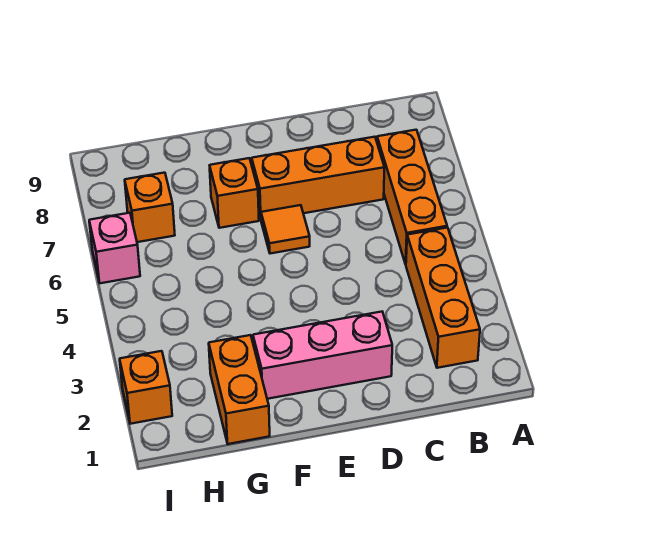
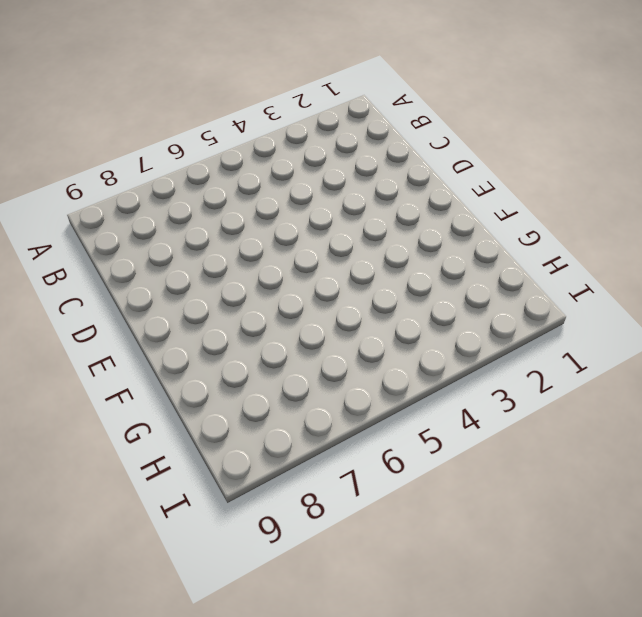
none -> orange brick B2:B4 level 1
none -> orange brick B5:B7 level 1

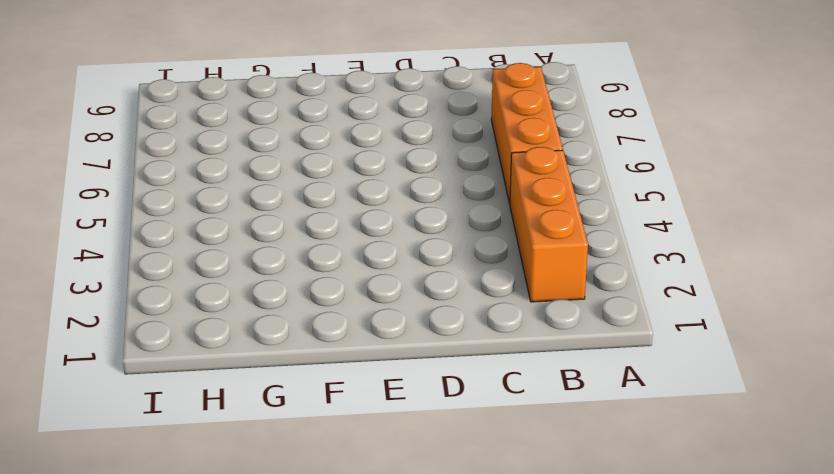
none -> orange brick C7:E7 level 1
none -> pink brick D2:F2 level 1

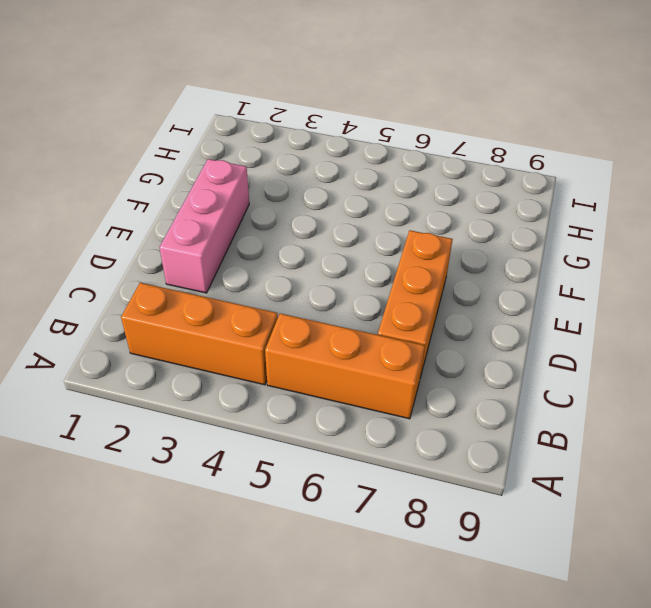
none -> orange tile E6 level 1
none -> orange brick F7 level 1

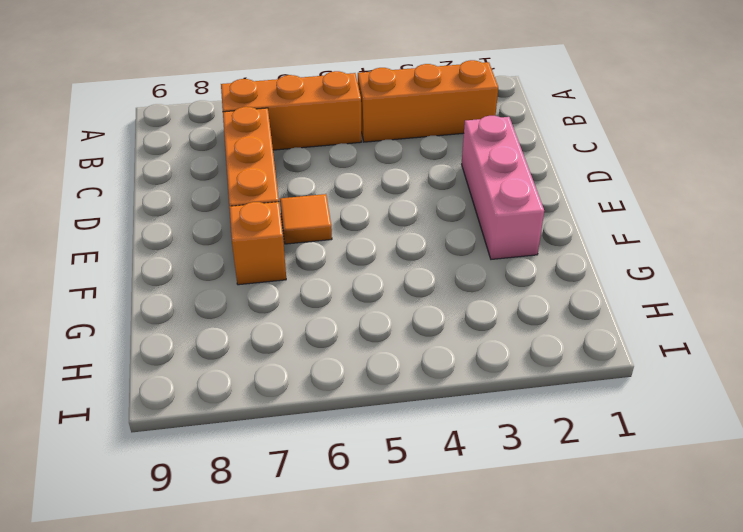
none -> orange brick G1:G2 level 1
none -> orange brick H7 level 1

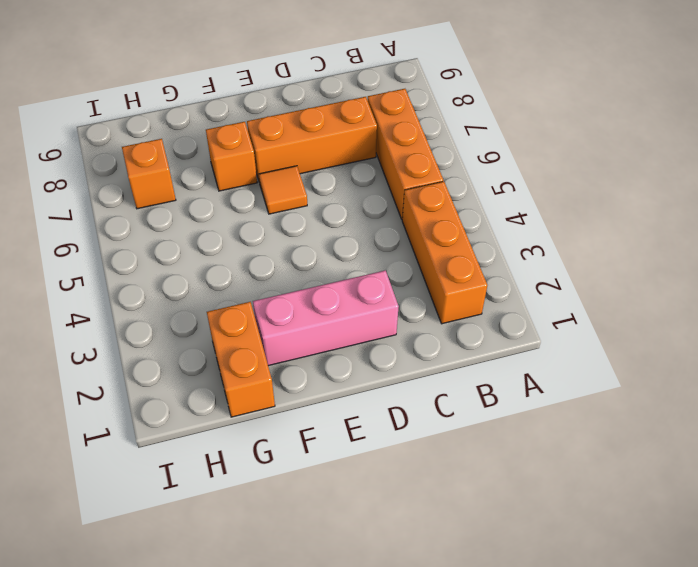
none -> orange brick I2 level 1
none -> pink brick I6 level 1

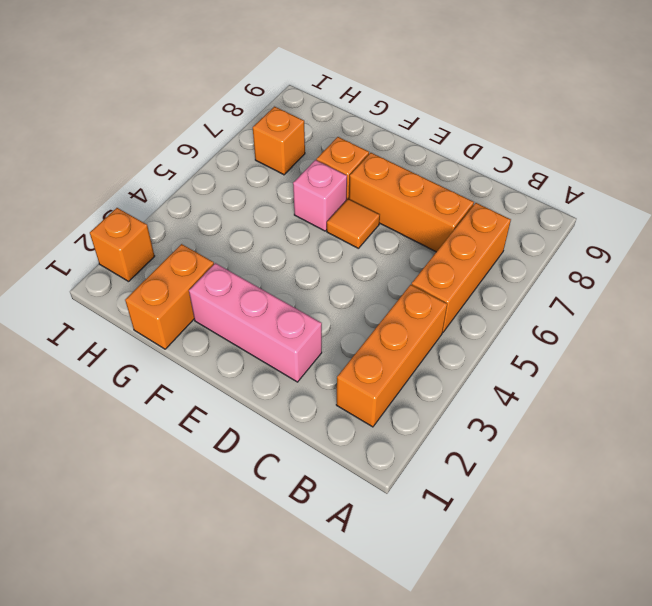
pink brick F6 level 1 -> pink brick I6 level 1

